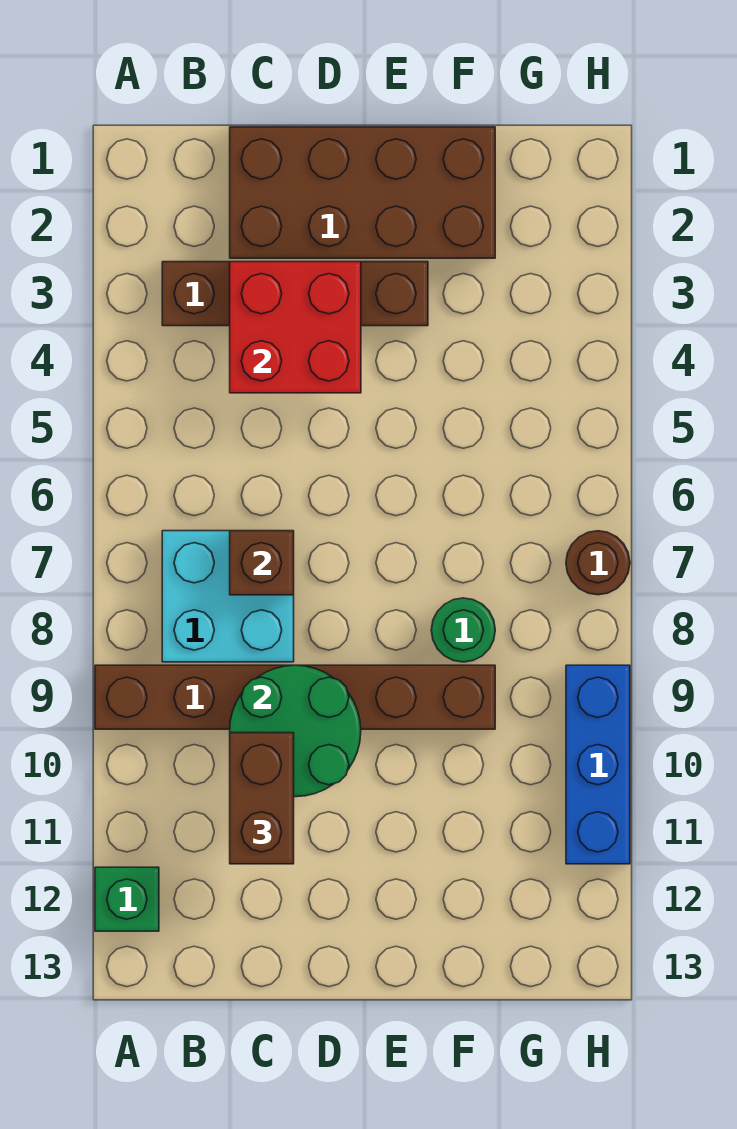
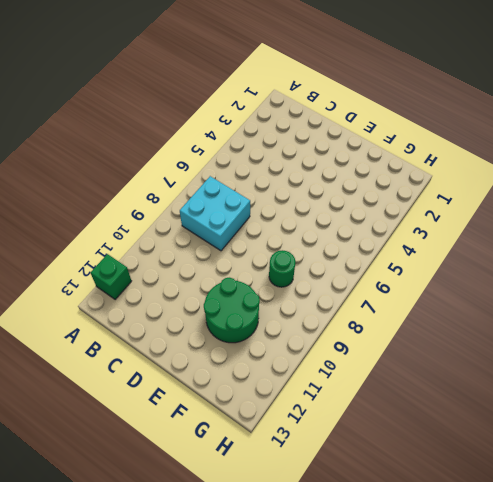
green round brick E10:F11 level 1 -> green round brick C9:D10 level 2
none -> brown brick A9:F9 level 1
none -> brown brick B3:E3 level 1
none -> brown brick C1:F2 level 1

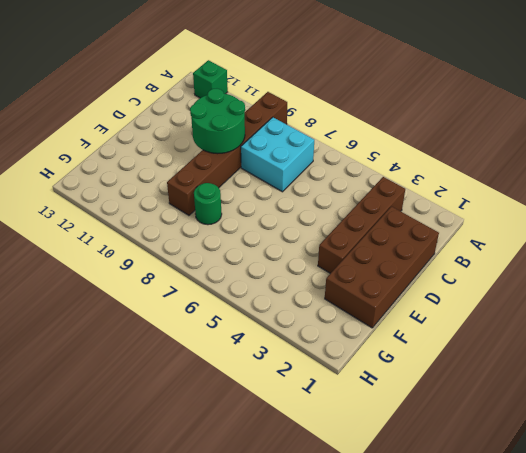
none -> brown round brick H7 level 1
none -> blue brick H9:H11 level 1
none -> red brick C3:D4 level 2

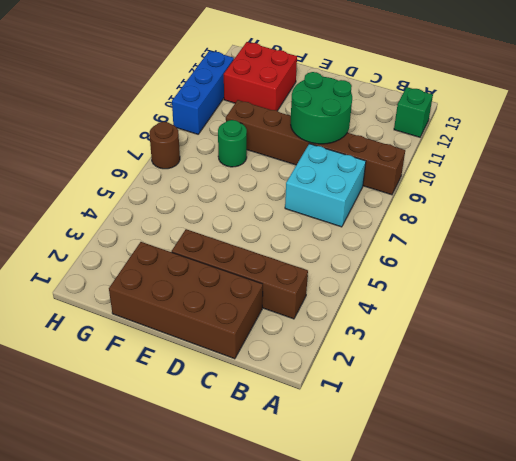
red brick F11:G12 level 1 -> red brick C3:D4 level 2
none -> brown brick C7 level 2
none -> brown brick C10:C11 level 3

